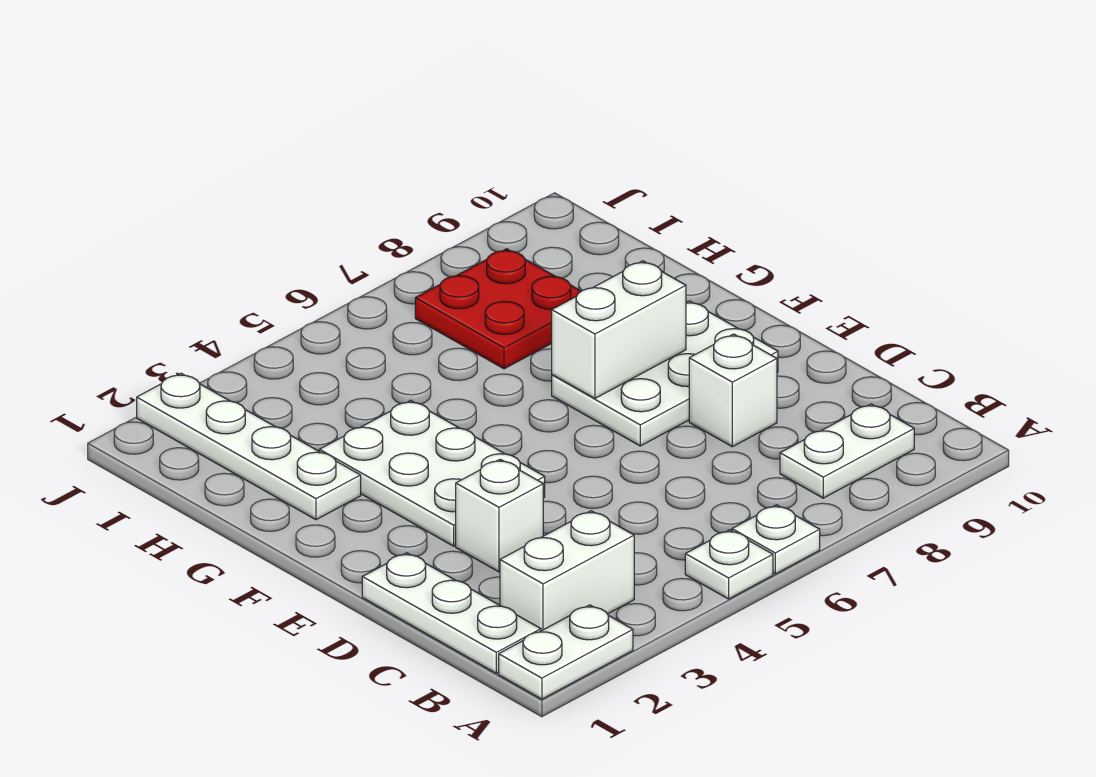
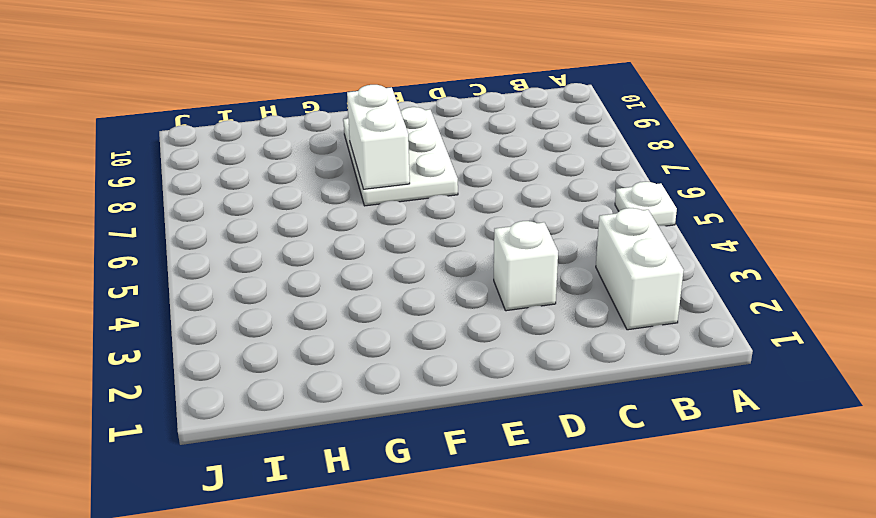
none -> white plate A1:A2 level 1
none -> white plate A6 level 1
none -> white plate B1:D1 level 1

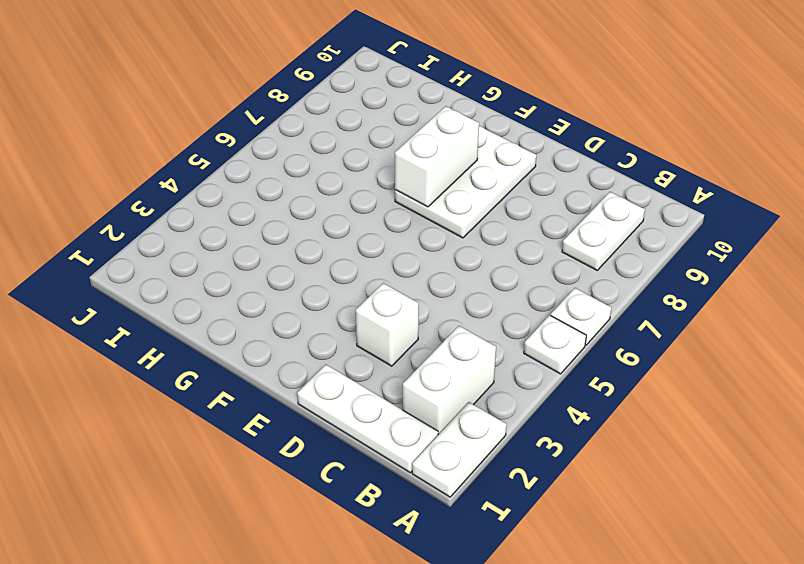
none -> white brick D8 level 1
none -> white plate E3:G4 level 1
none -> white plate G2:J2 level 1

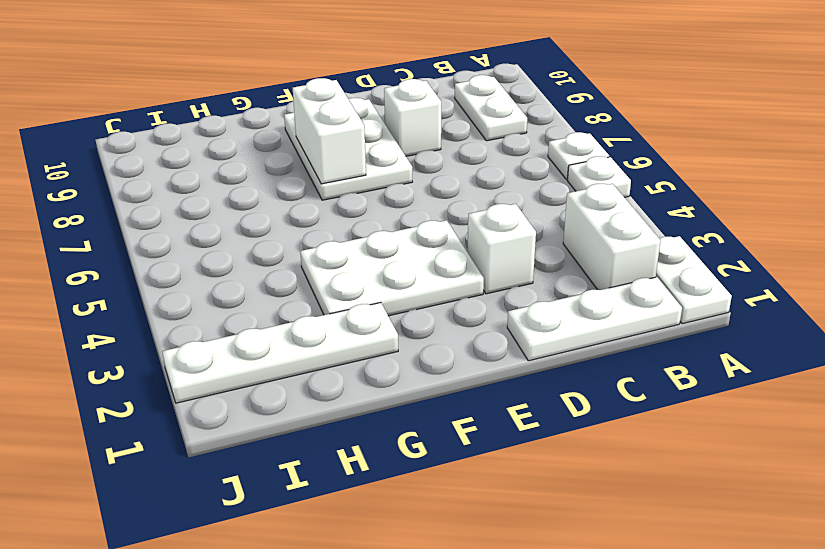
none -> red plate H7:I8 level 1

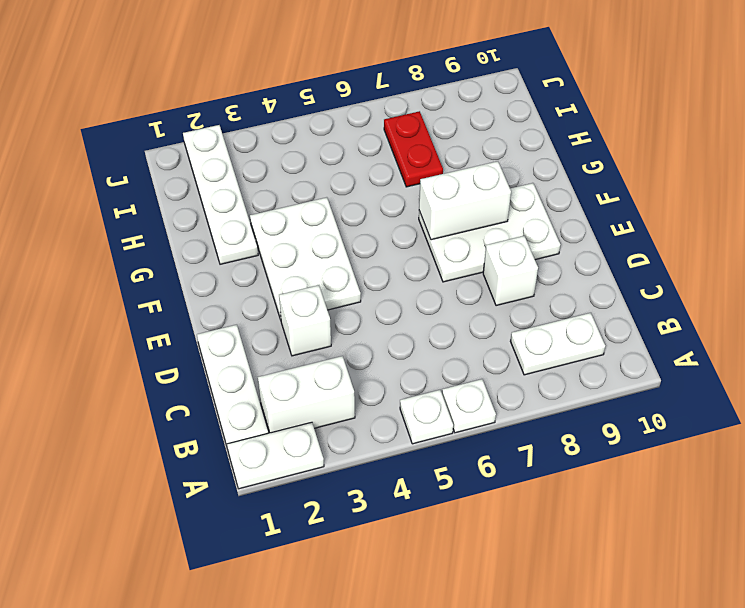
red plate H7:I7 level 1 -> red plate H7:I8 level 1

